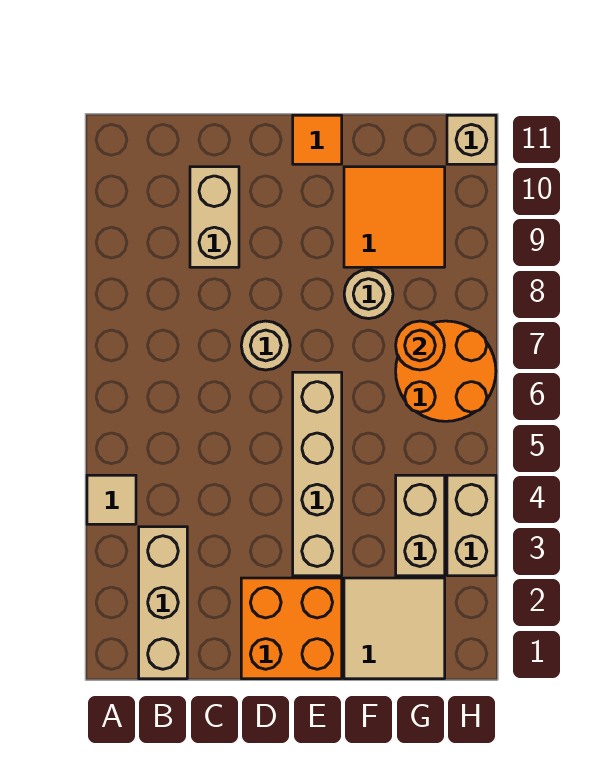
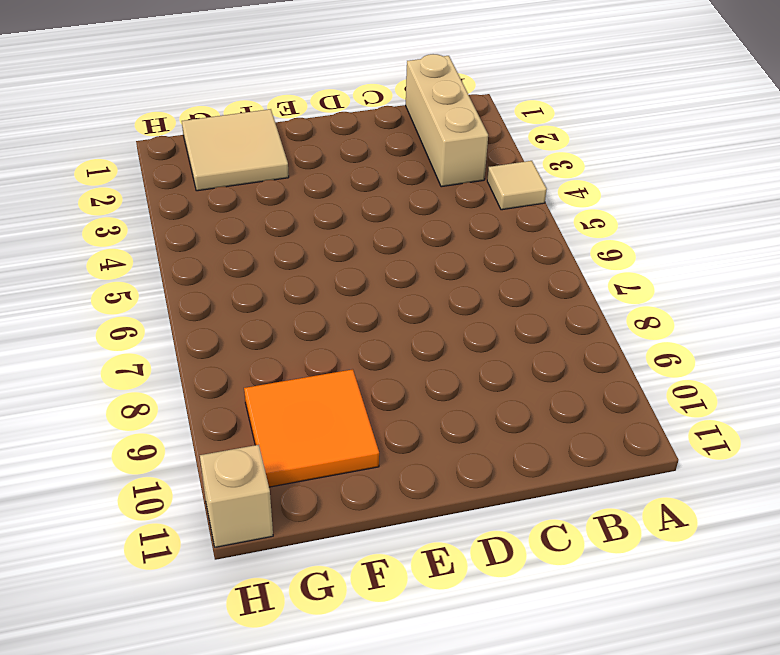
none -> tan brick C9:C10 level 1
none -> orange brick D1:E2 level 1
none -> tan round brick D7 level 1

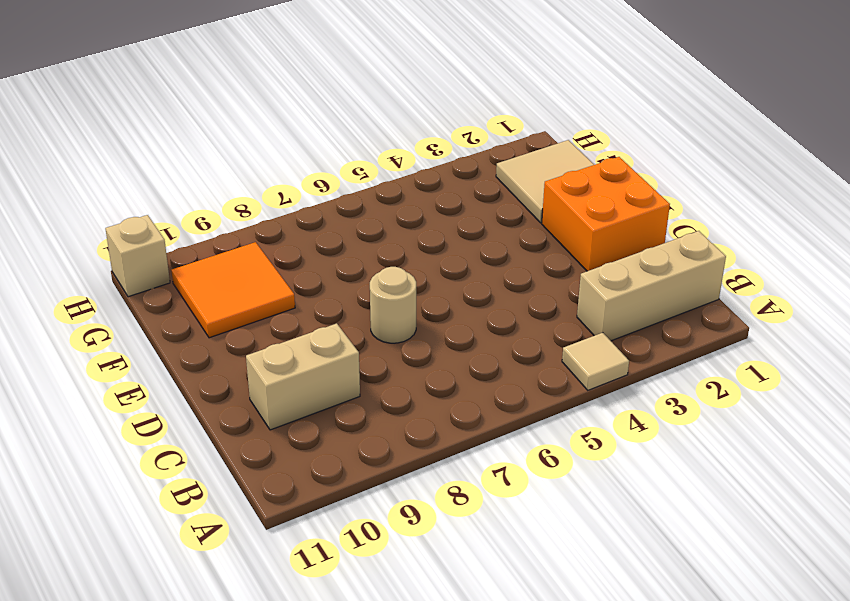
none -> tan brick E3:E6 level 1
none -> orange tile E11 level 1
none -> tan round brick F8 level 1

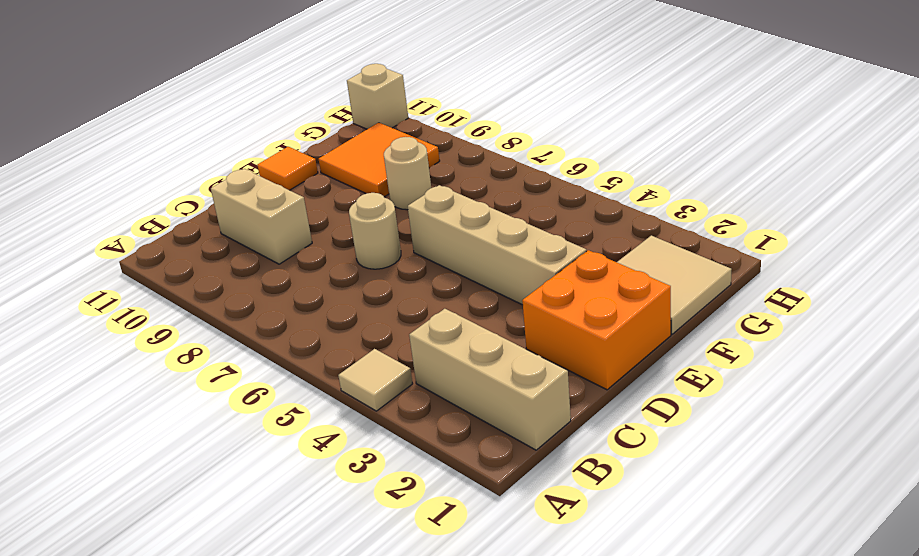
none -> tan brick G3:G4 level 1
none -> orange round brick G6:H7 level 1
none -> tan brick H3:H4 level 1

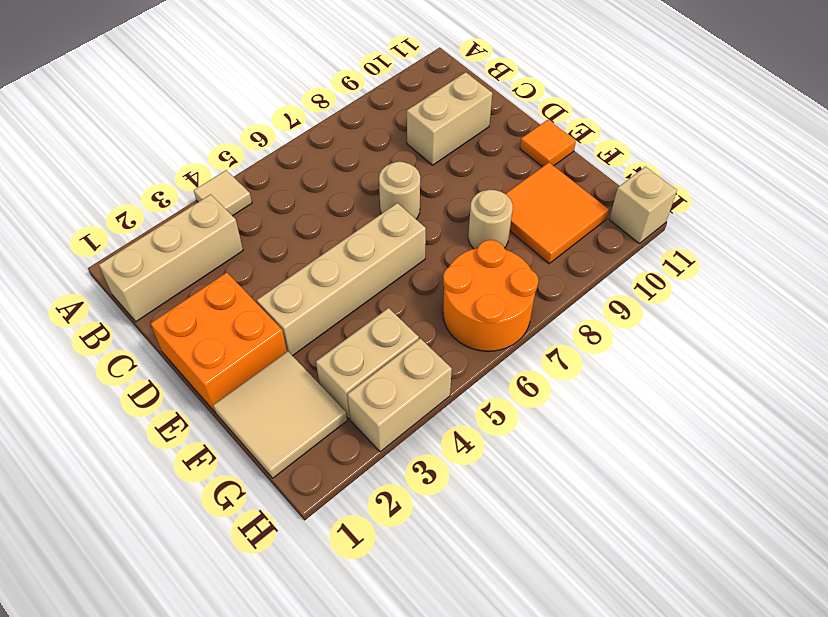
none -> orange round brick G7 level 2

